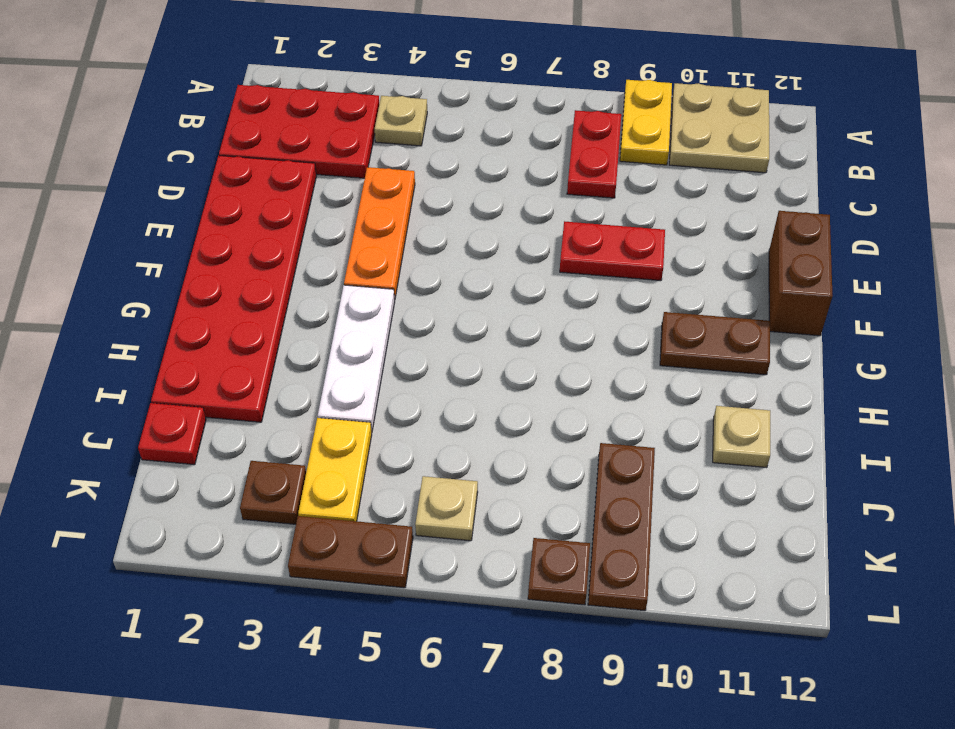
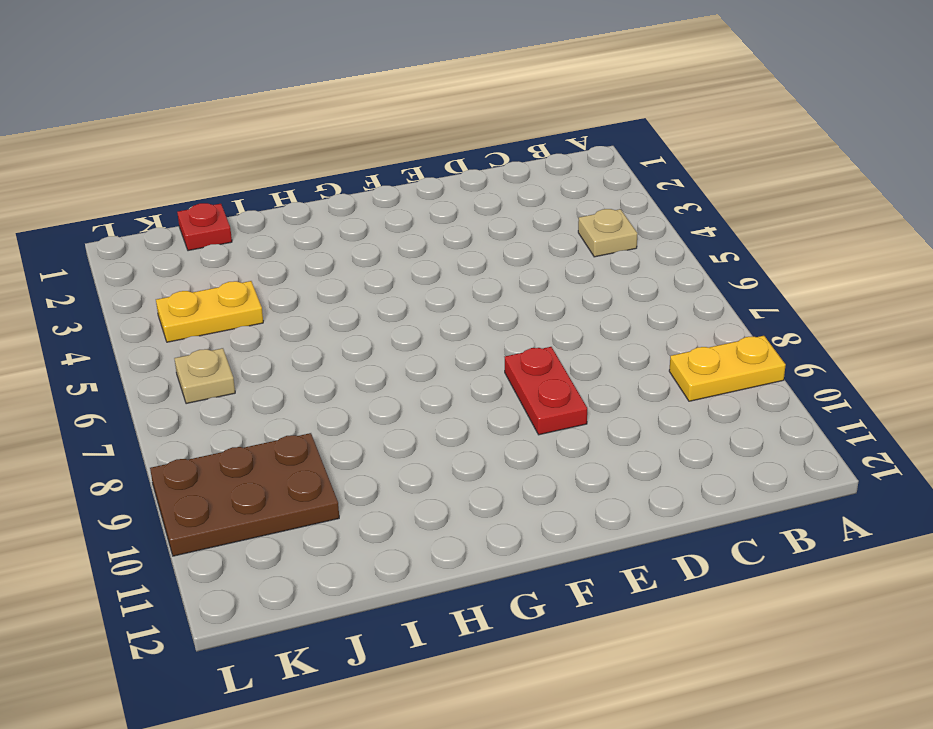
brown plate J9:L10 level 1 -> brown plate J9:L9 level 1
none -> tan plate A10:B11 level 1
none -> red plate B1:C3 level 1
none -> red plate B8:C8 level 1

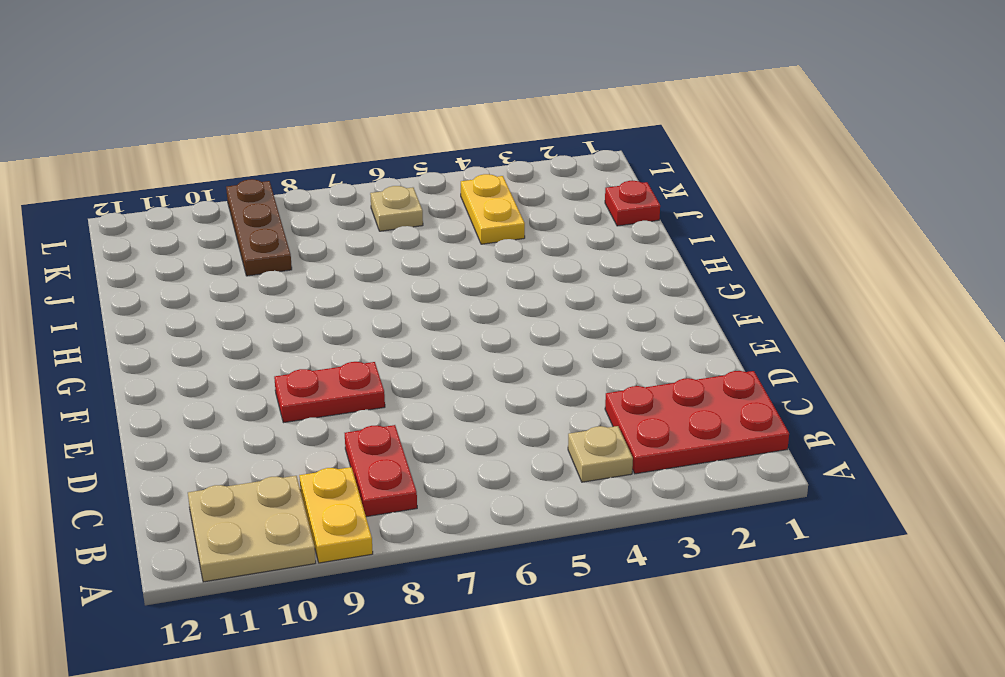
none -> red plate D1:I2 level 1
none -> orange plate D4:F4 level 1
none -> brown brick E12:F12 level 1

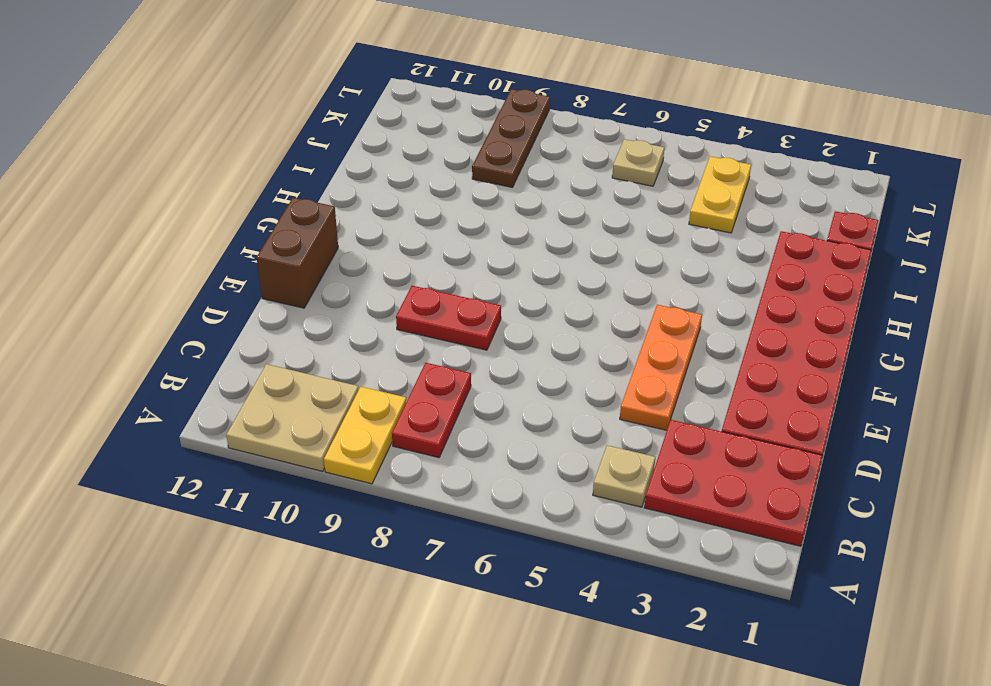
none -> white plate G4:I4 level 1
none -> brown plate G10:G11 level 1
none -> tan plate I11 level 1

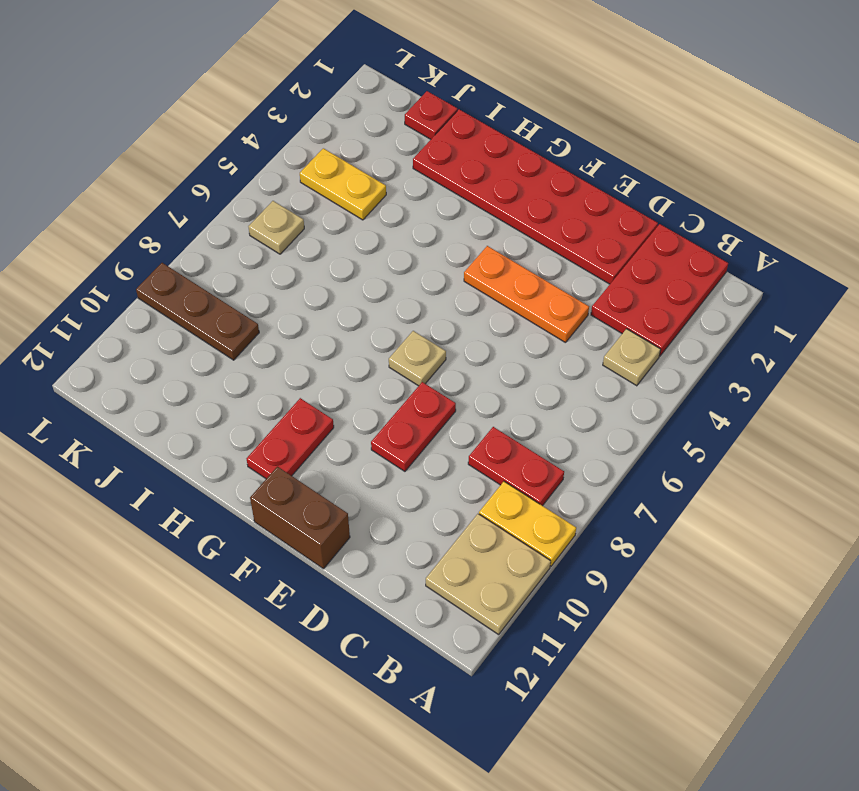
tan plate F7 level 1 -> tan plate I11 level 1
red plate G10:G11 level 1 -> brown plate G10:G11 level 1
none -> white plate G4:I4 level 1
none -> brown plate K3 level 1
none -> brown plate L4:L5 level 1

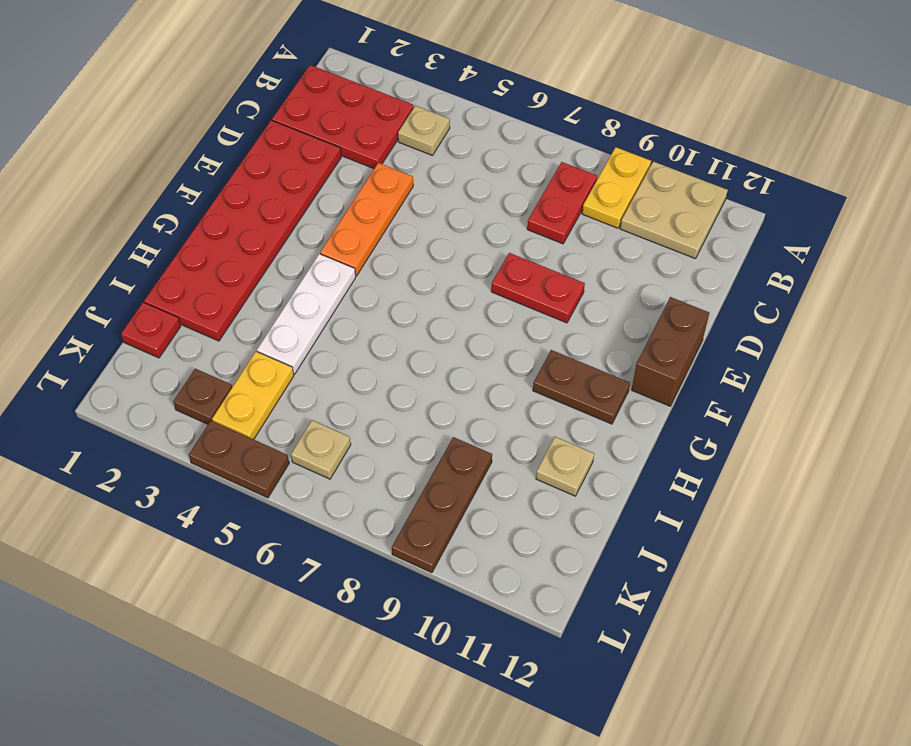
none -> brown plate L8 level 1

